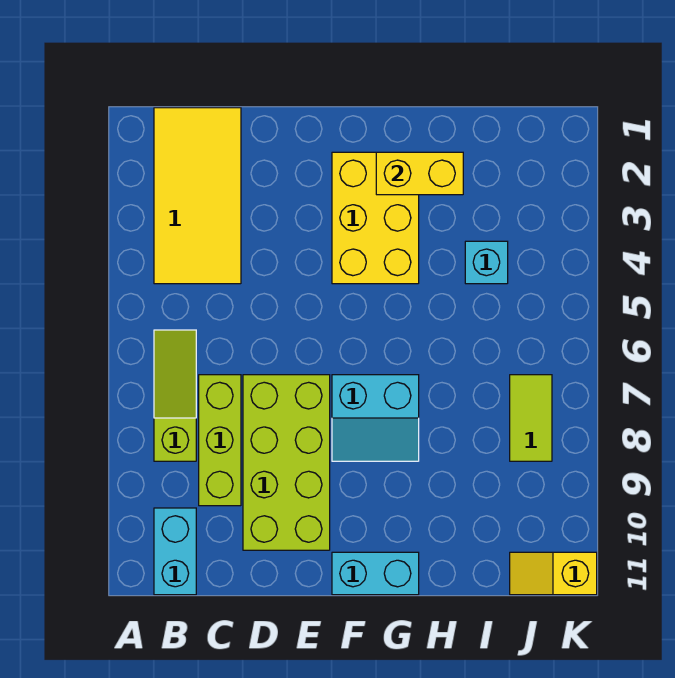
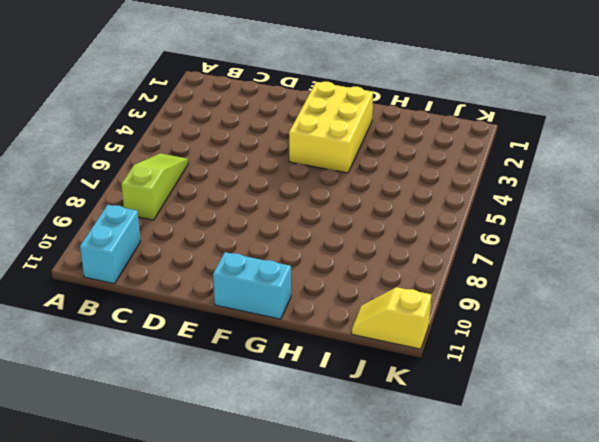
none -> yellow tile B1:C4 level 1
none -> lime brick C7:C9 level 1
none -> lime brick D7:E10 level 1

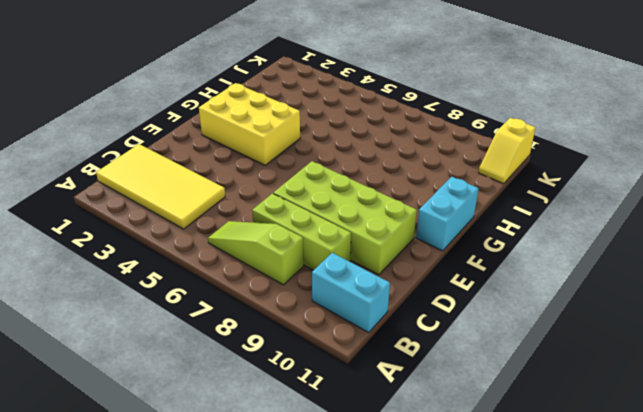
none -> cyan slope F7:G8 level 1 top 7
none -> cyan brick I4 level 1
none -> lime tile J7:J8 level 1

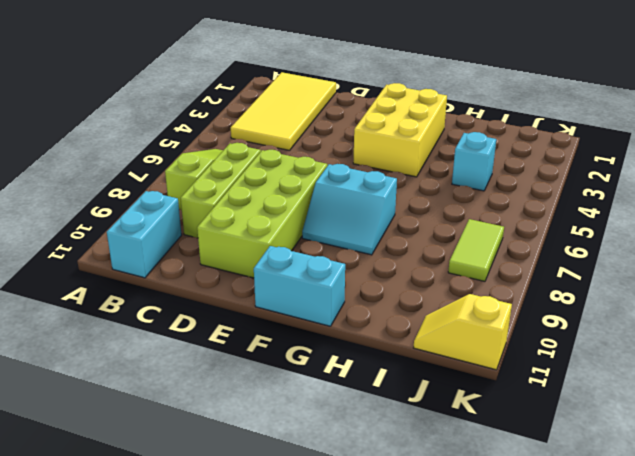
none -> yellow brick G2:H2 level 2

